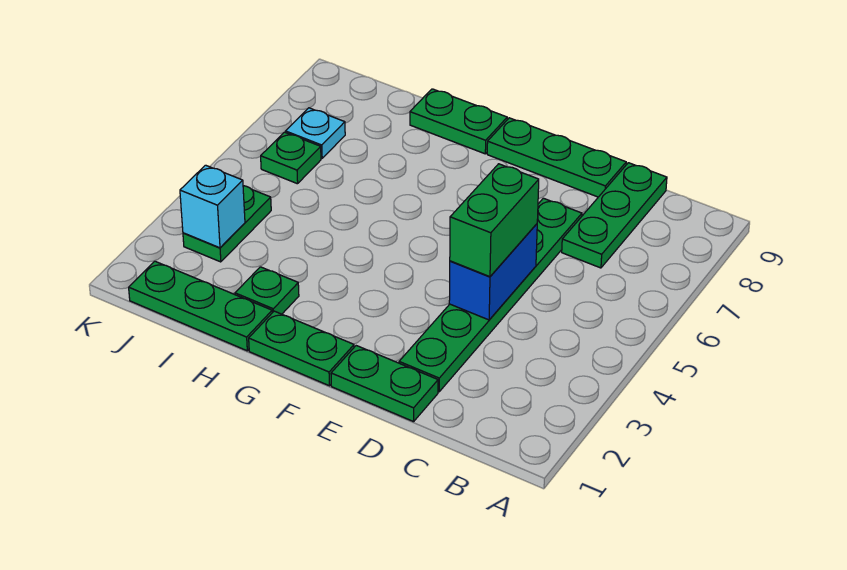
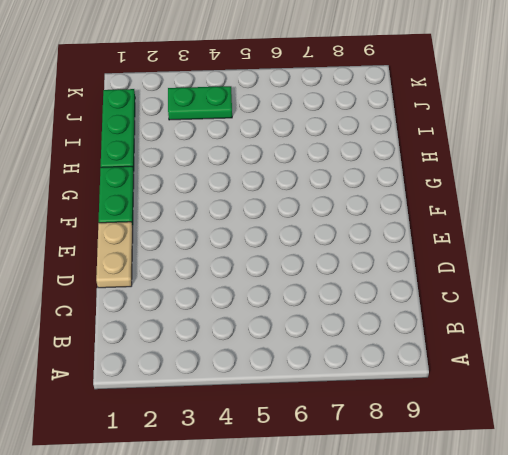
tan plate D1:E1 level 1 -> green plate D1:E1 level 1
none -> green plate C7:C9 level 1
none -> green plate D2:D7 level 1
none -> green plate D9:F9 level 1

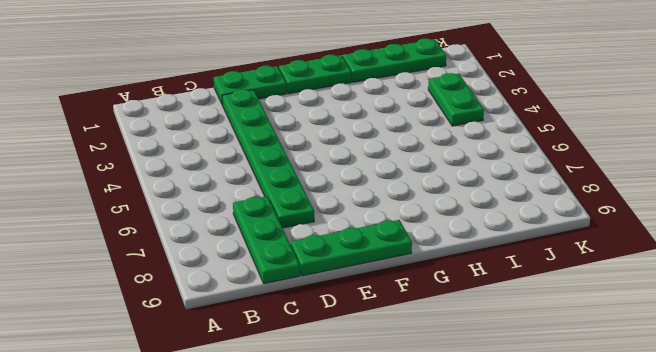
none -> green plate G9:H9 level 1
none -> green plate H2 level 1
none -> green plate J6 level 1

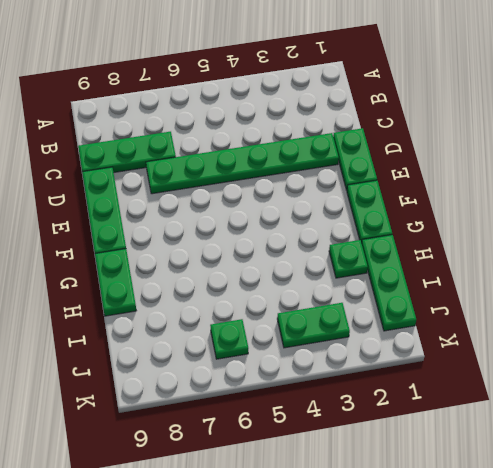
none -> cyan plate J7 level 1
none -> blue brick D4:D5 level 2
none -> cyan brick J3 level 2

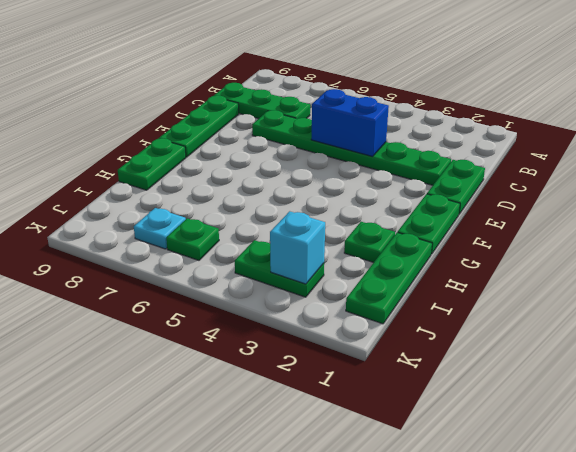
none -> green brick D4:D5 level 3

